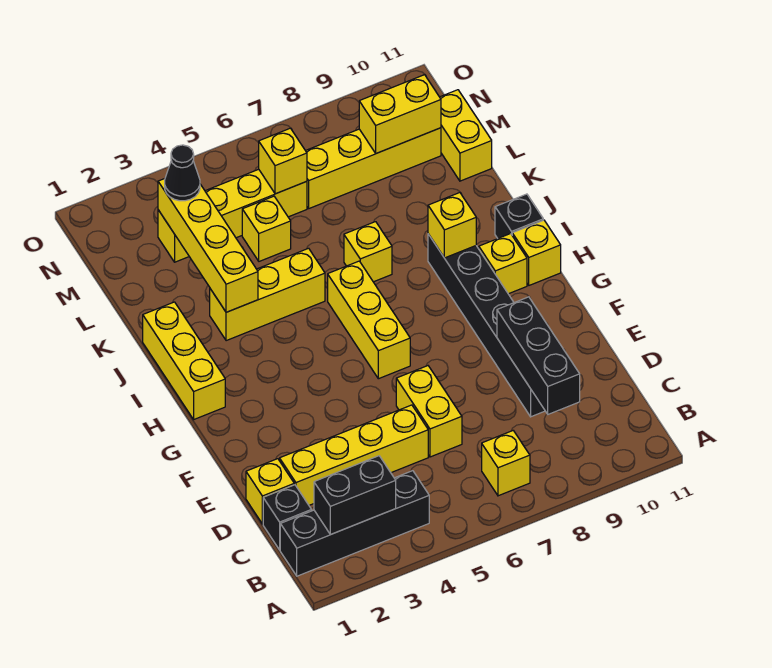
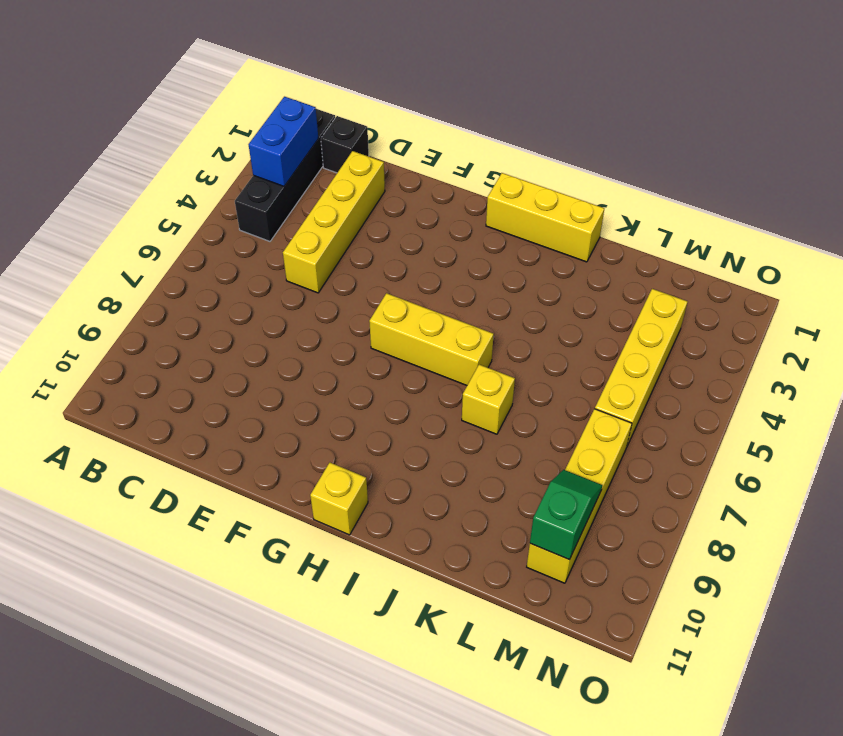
blue brick B2:B3 level 2 -> black brick B2:B3 level 2
green slope M9:M10 level 2 top 10 -> yellow brick M9:M10 level 2
none -> yellow brick B7 level 1
none -> yellow brick D1 level 1
none -> yellow brick D6:E6 level 1

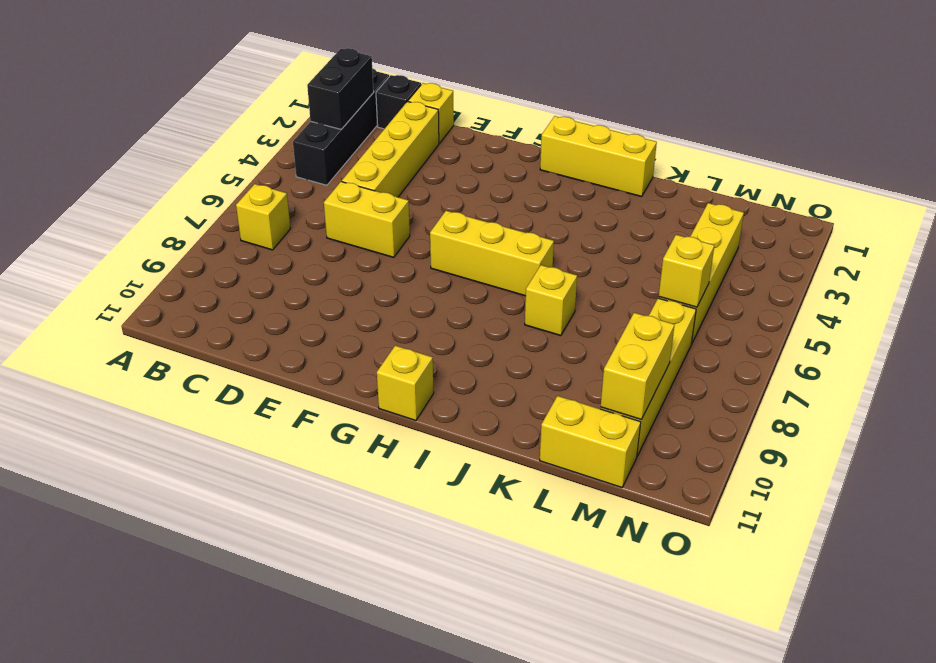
none -> black brick D9:I9 level 1
none -> yellow brick H10 level 1
none -> black brick I11 level 1

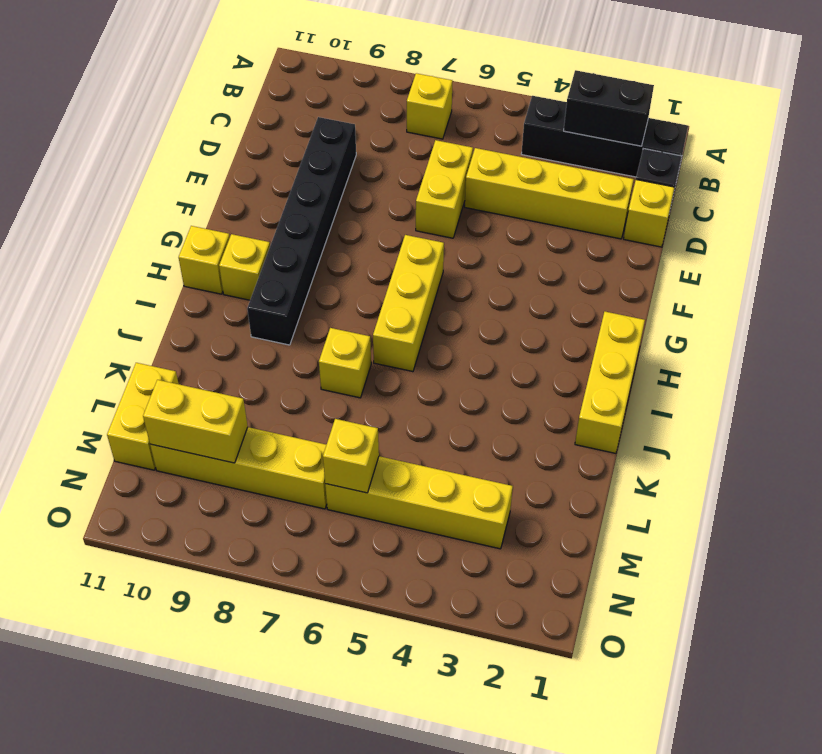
none -> black brick I11 level 1
none -> yellow brick J3:J5 level 1
none -> yellow brick L5 level 1

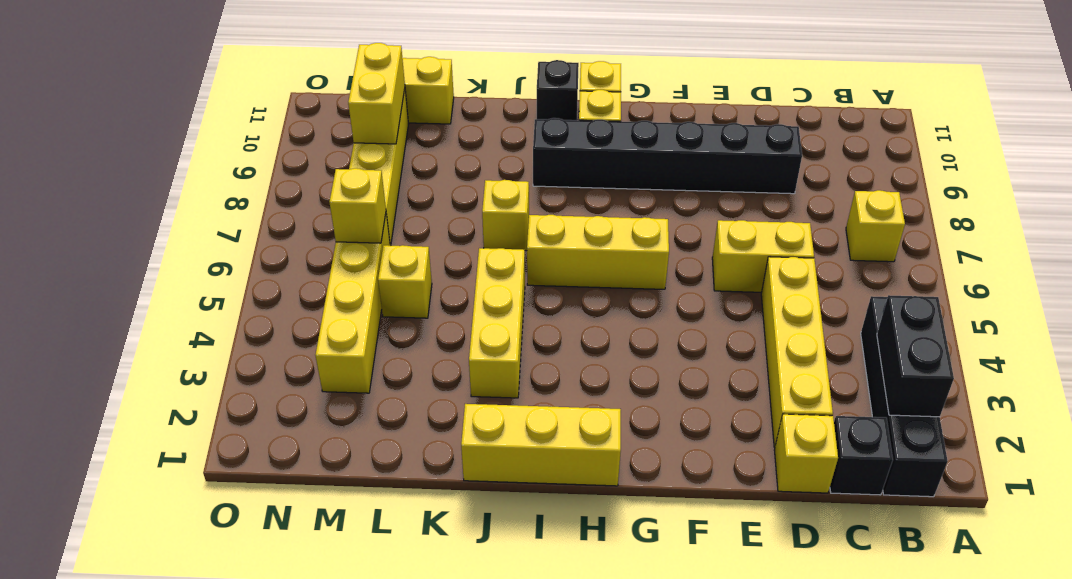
none -> black brick C9:E9 level 2
none -> yellow brick I9 level 2
none -> yellow brick J3:M3 level 2

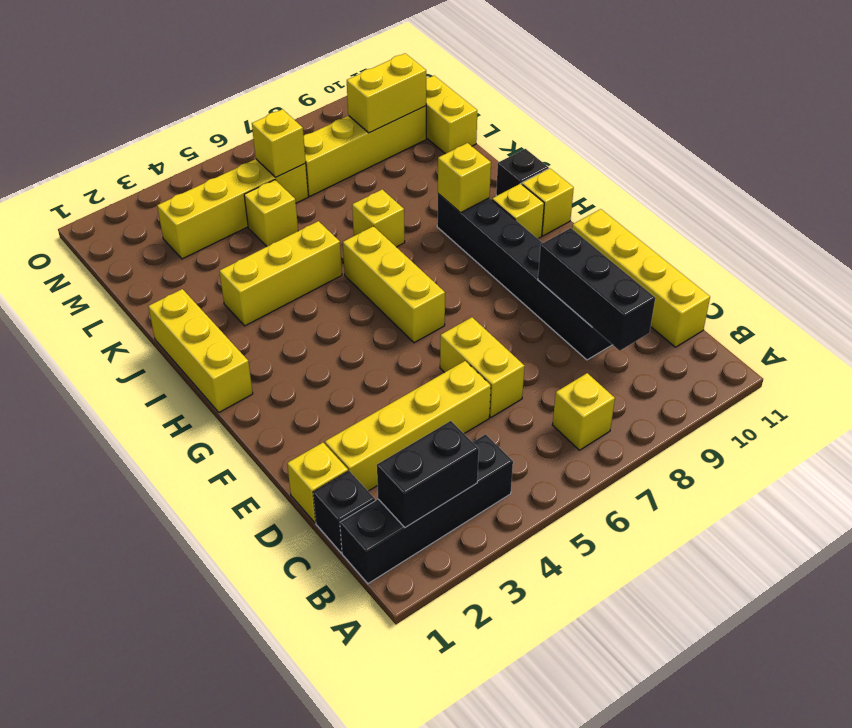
yellow brick C11:F11 level 1 -> yellow brick J3:M3 level 2
none -> black cone M3 level 3

